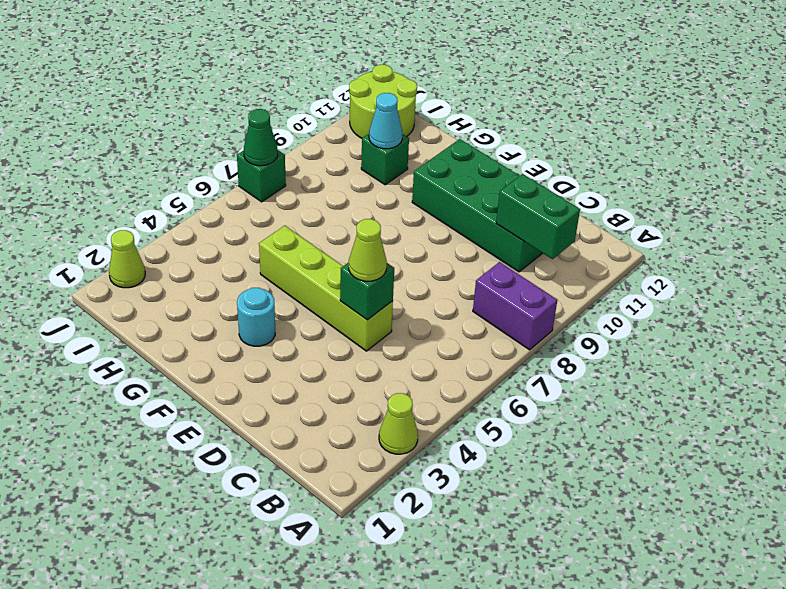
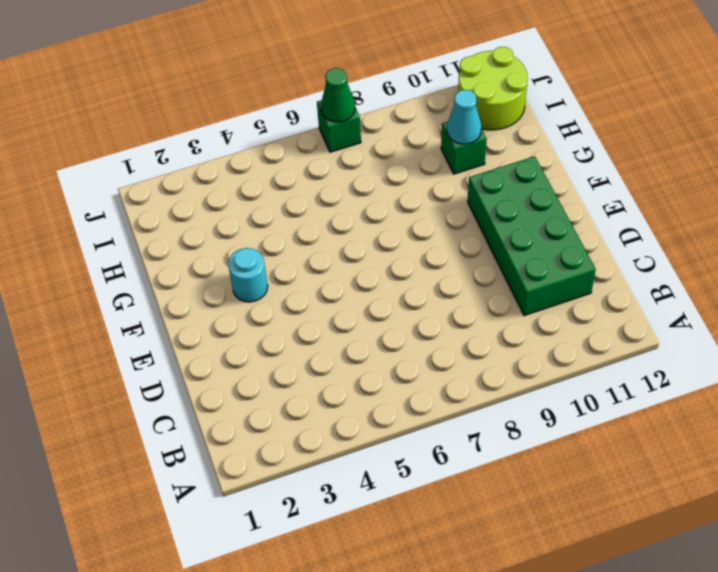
none -> lime cone A3 level 1
none -> purple brick A8:B8 level 1
none -> lime brick D5:G5 level 1

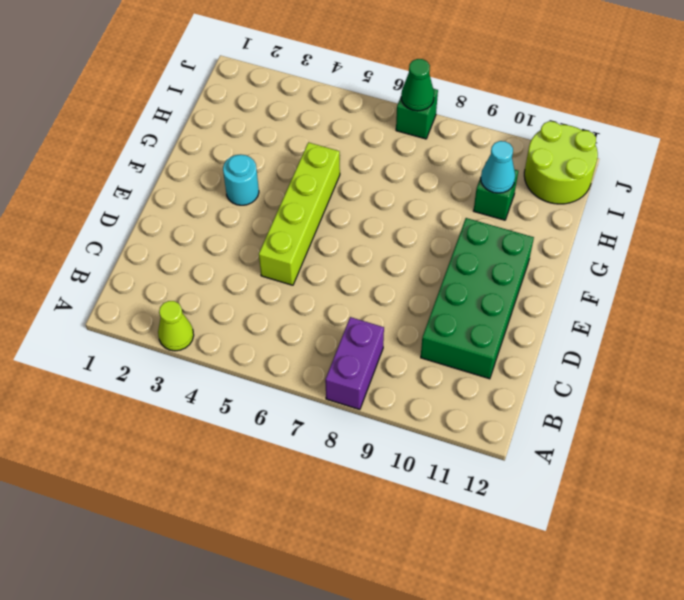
none -> lime cone J2 level 1
none -> green brick B10:C10 level 2
none -> green brick D5 level 2

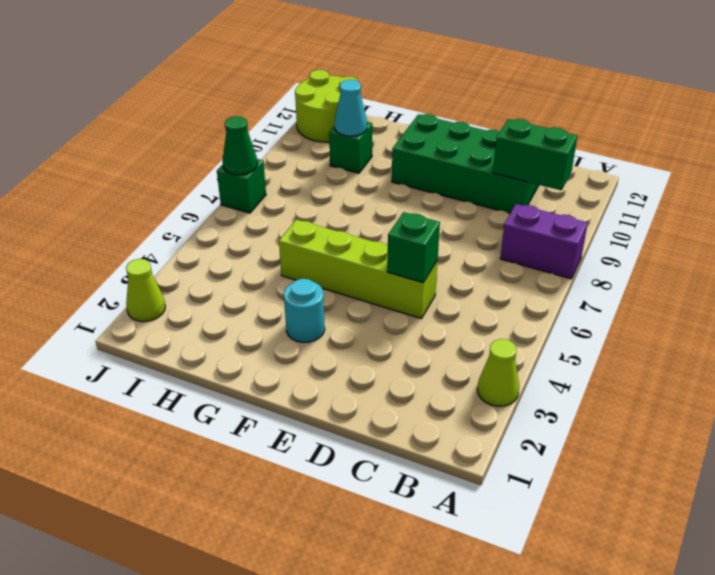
none -> lime cone D5 level 3

